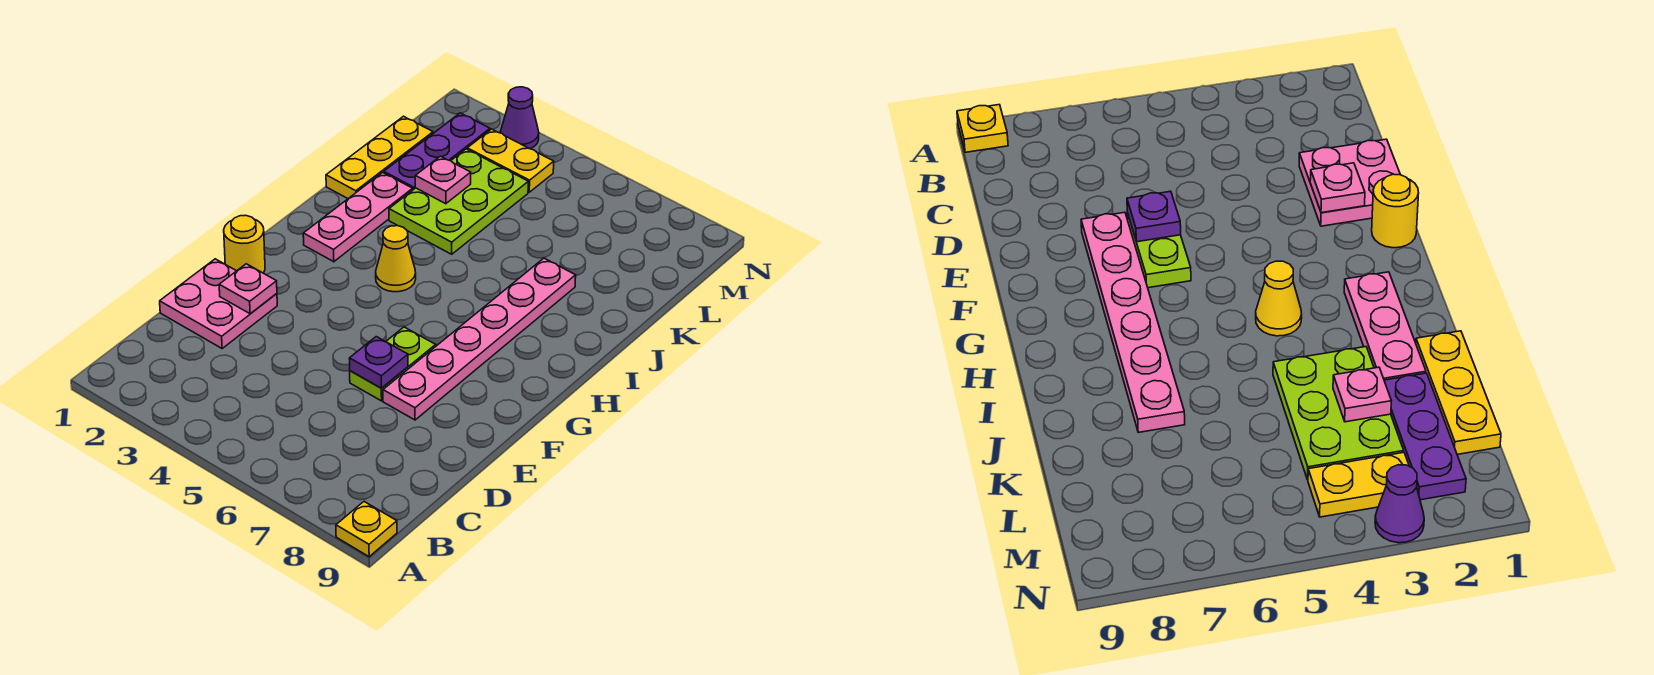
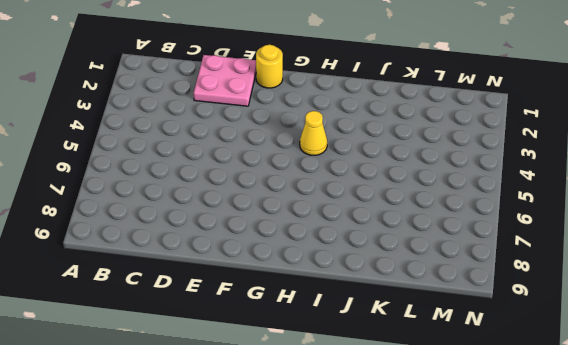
none -> yellow plate A9 level 1
none -> lime plate E6:F6 level 1
none -> pink plate E7:J7 level 1

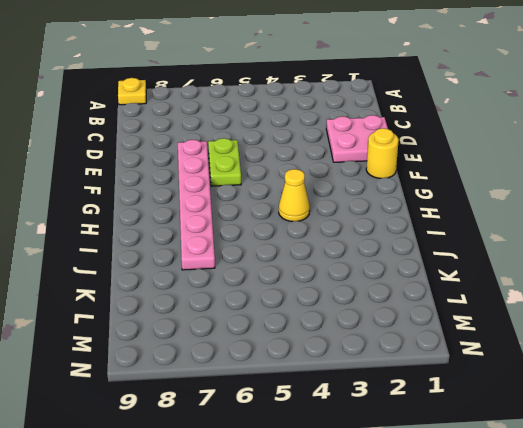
none -> pink plate H2:J2 level 1
none -> yellow plate J1:L1 level 1
none -> lime plate J3:L4 level 1

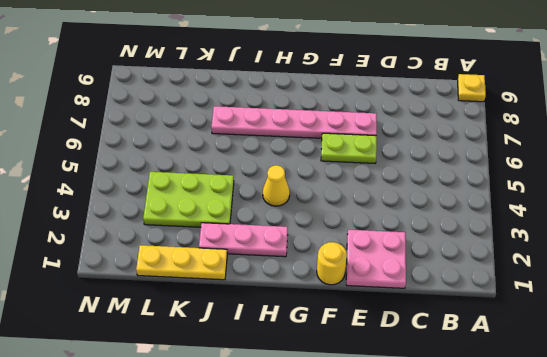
none -> purple plate K2:M2 level 1
none -> yellow plate M3:M4 level 1
none -> purple cone N3 level 1

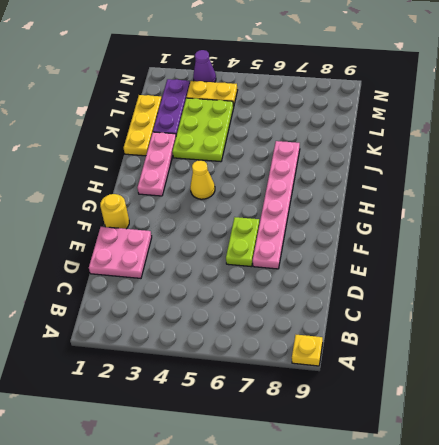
none -> pink plate E2 level 2
none -> purple plate E6 level 2
none -> pink plate K3 level 2

